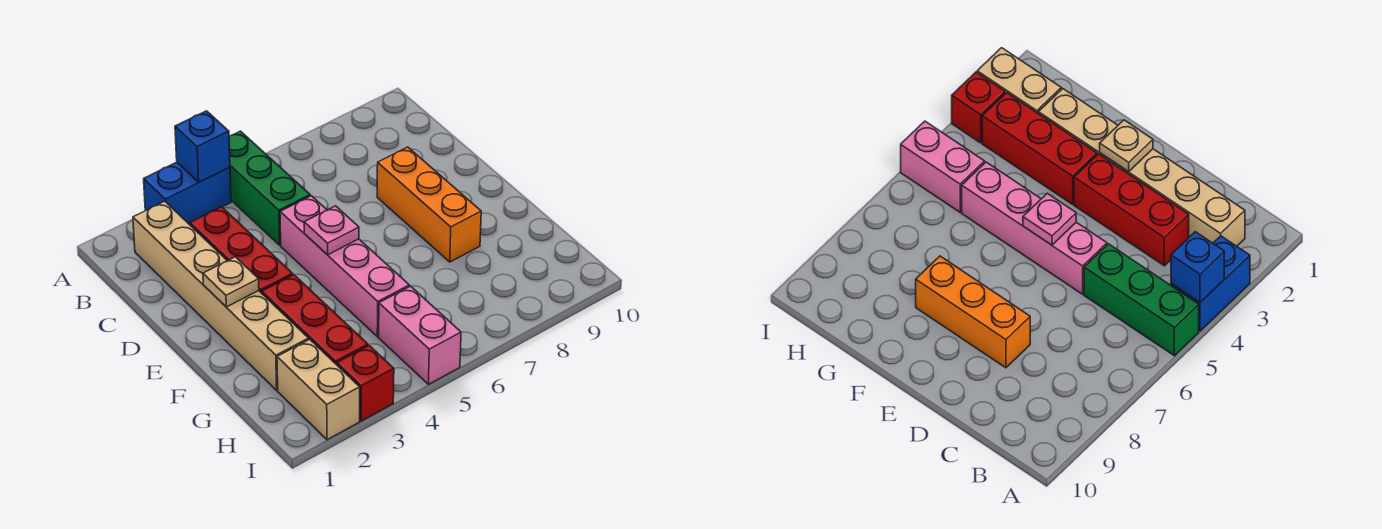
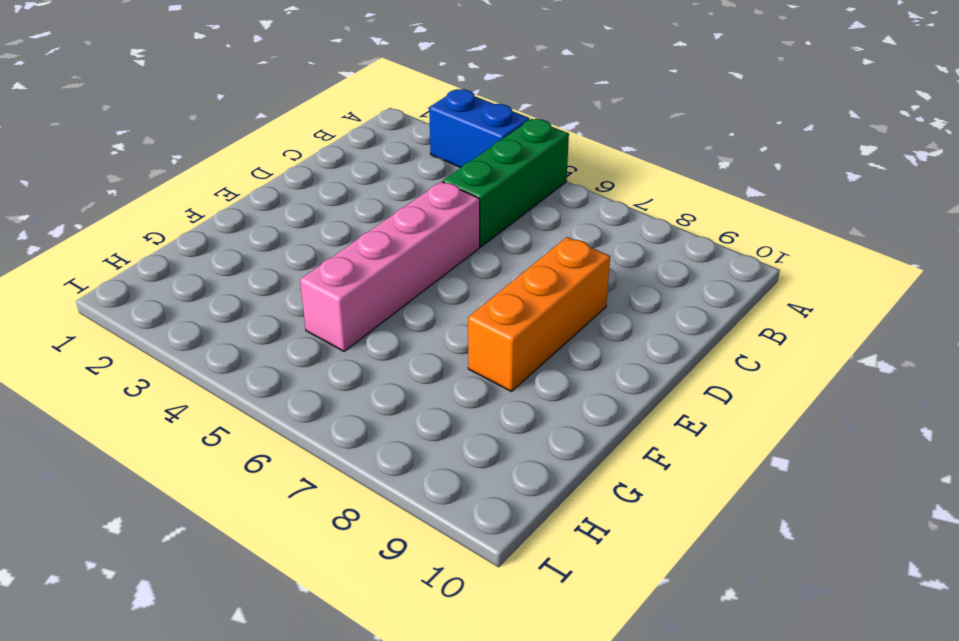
none -> tan brick B2:G2 level 1
none -> red brick C3:E3 level 1
none -> red brick F3:H3 level 1

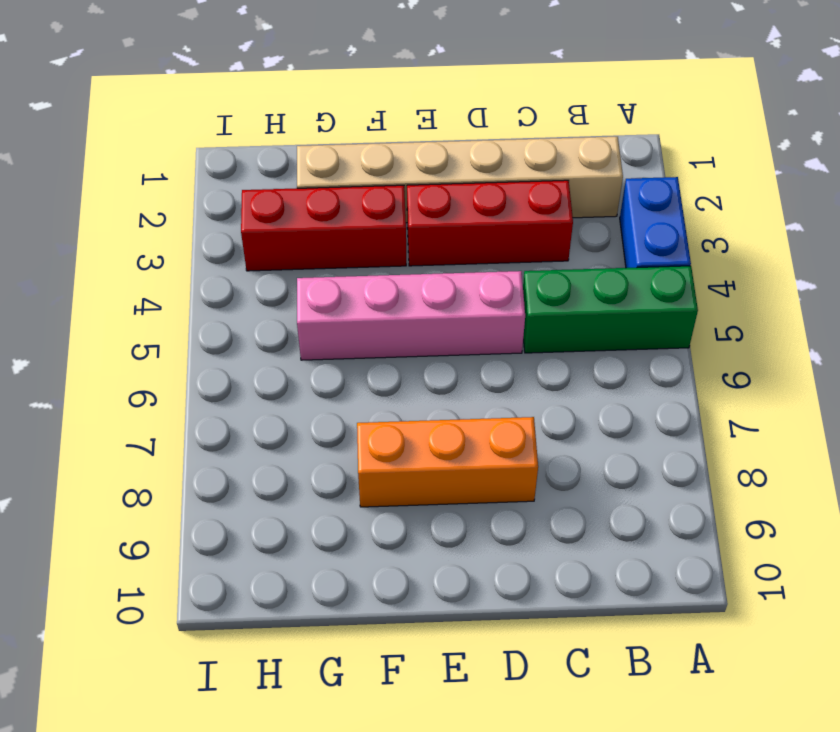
none -> tan brick H2:I2 level 1
none -> pink brick H5:I5 level 1
none -> red brick I3 level 1

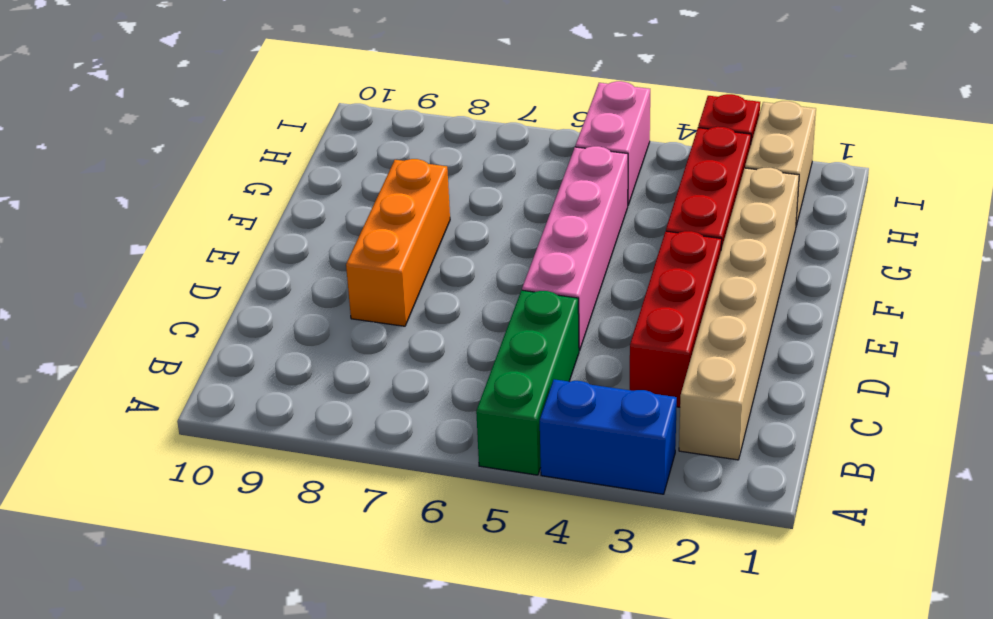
none -> blue brick A4 level 2
none -> tan plate E2 level 2
none -> pink plate E5 level 2

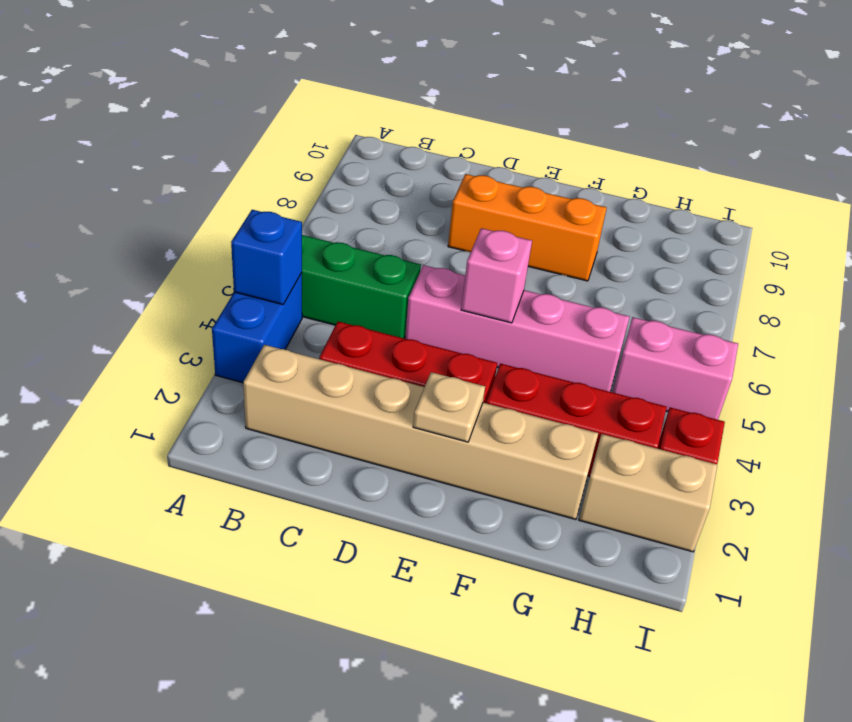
pink brick E5 level 2 -> pink plate E5 level 2

